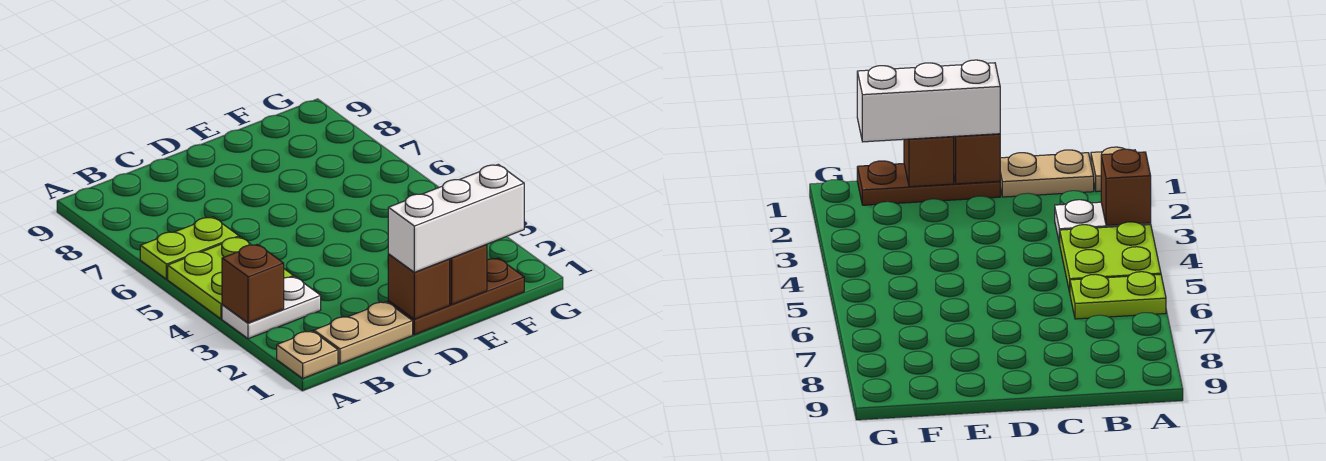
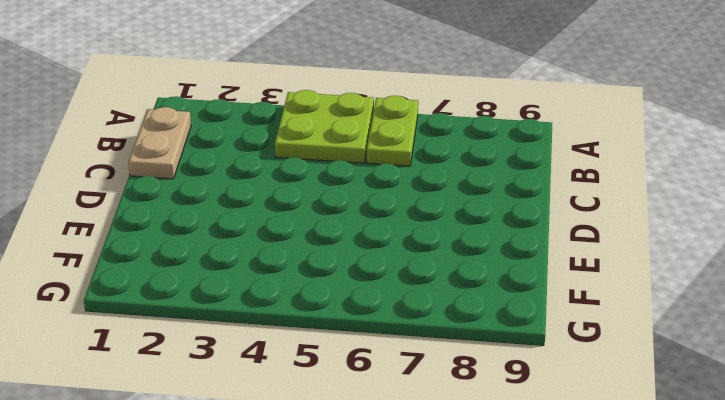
none -> tan plate A1 level 1
none -> white plate A3:B3 level 1

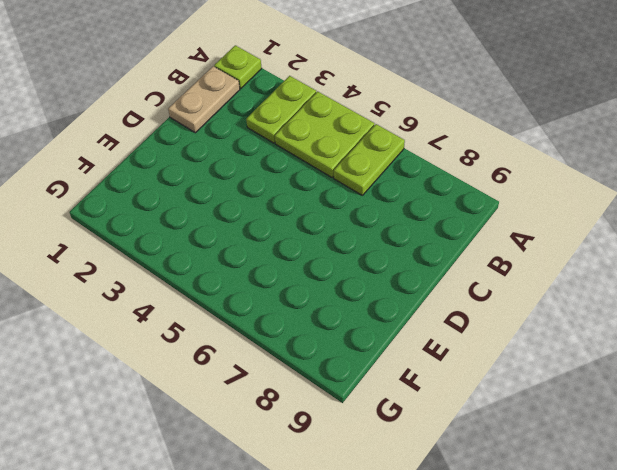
lime plate A1 level 1 -> tan plate A1 level 1
lime plate A3:B3 level 1 -> white plate A3:B3 level 1
none -> brown plate D1:F1 level 1
none -> brown brick A3 level 2

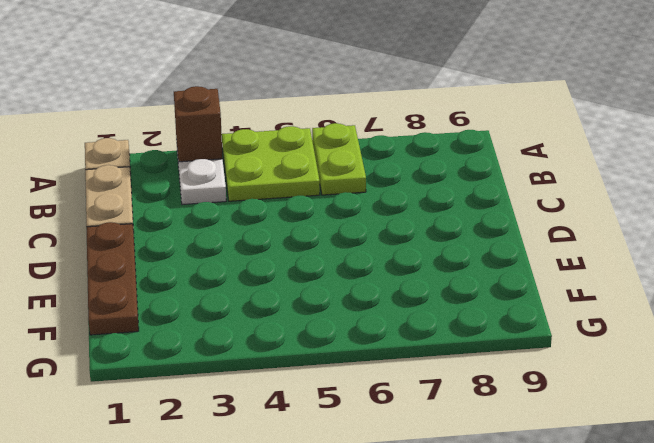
none -> brown brick D1 level 2
none -> brown brick E1 level 2

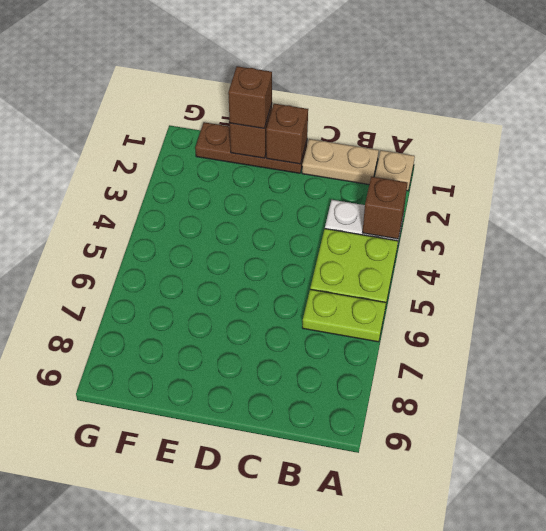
brown brick E1 level 3 -> white brick D1:F1 level 3

